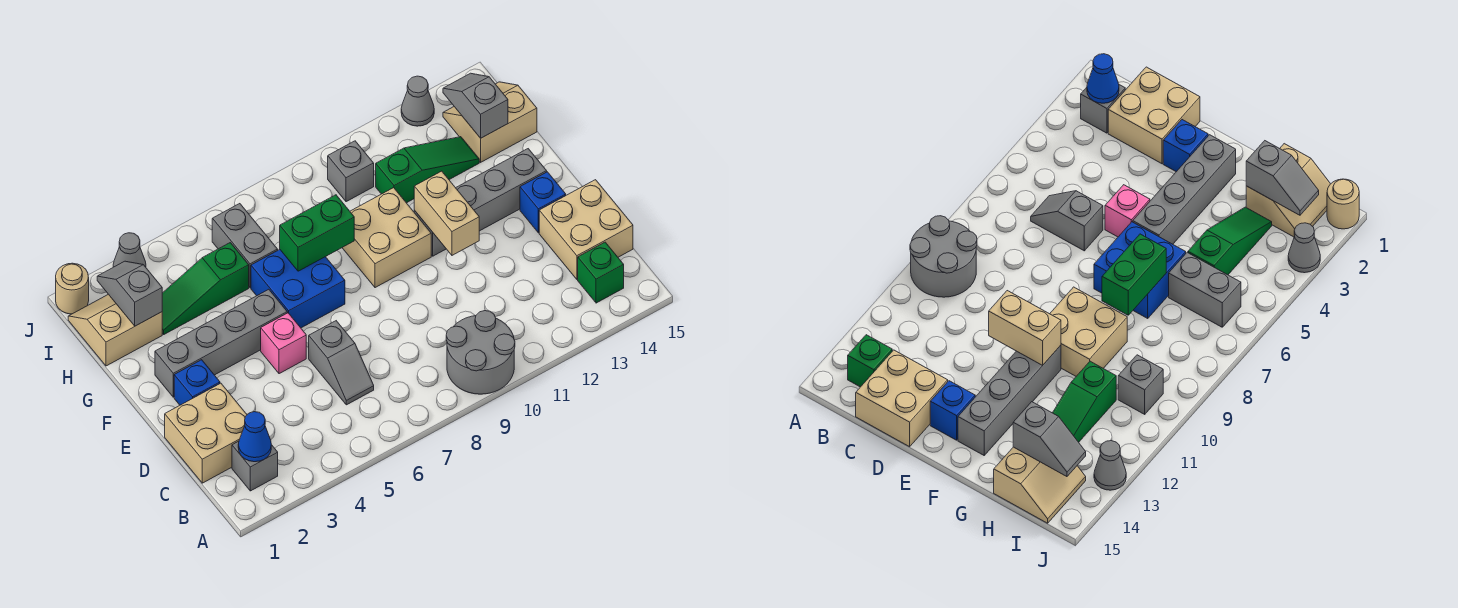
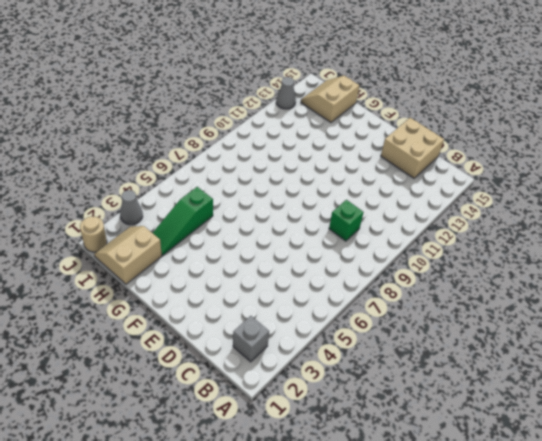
green brick C9 level 1 -> green brick B14 level 1
none -> grey round brick A9:B10 level 1
none -> tan brick C1:D2 level 1
none -> grey slope C6:D6 level 1 top D

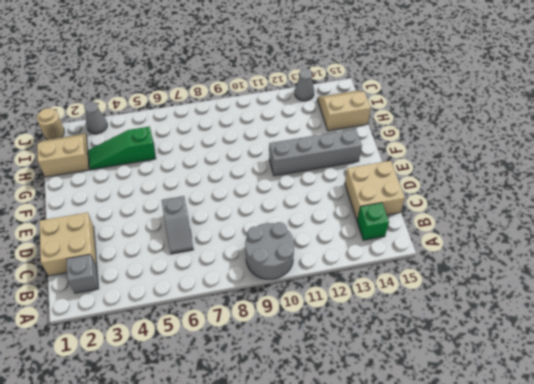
none -> blue brick E2 level 1
none -> pink brick E5 level 1
none -> blue brick E14 level 1

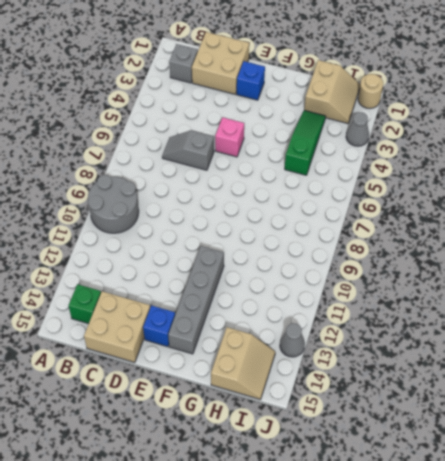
none -> grey brick F2:F5 level 1
none -> blue brick F6:G7 level 1
none -> tan brick F9:G10 level 1

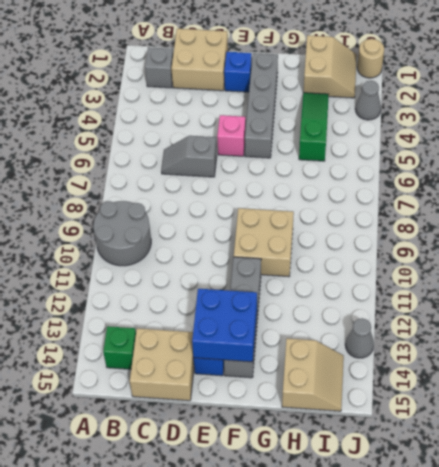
blue brick E13:F14 level 2 -> blue brick F6:G7 level 1
none -> grey brick H6:I6 level 1
none -> green slope H11:H13 level 1 top 11
none -> grey brick I10 level 1

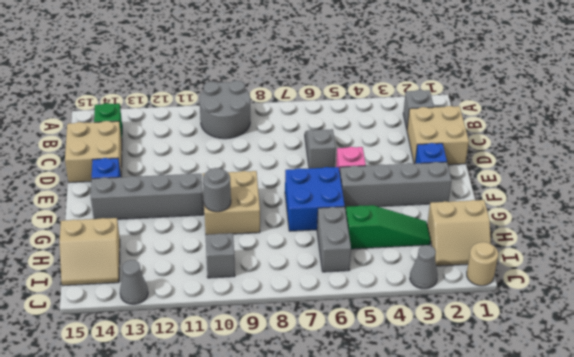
grey round brick G10 level 2 -> none
none -> green slope H11:H13 level 1 top 11
none -> blue cone B2 level 2
none -> tan brick E11:F11 level 2

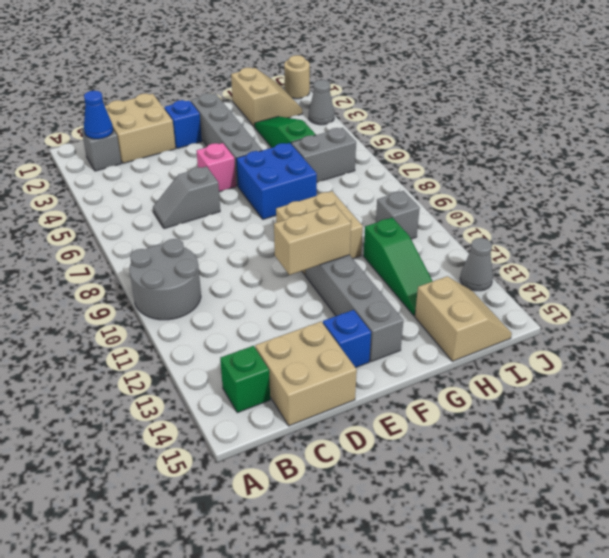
none -> green brick G7:G8 level 2
none -> grey slope H2:I2 level 2 top H
none -> grey slope H14:I14 level 2 top H

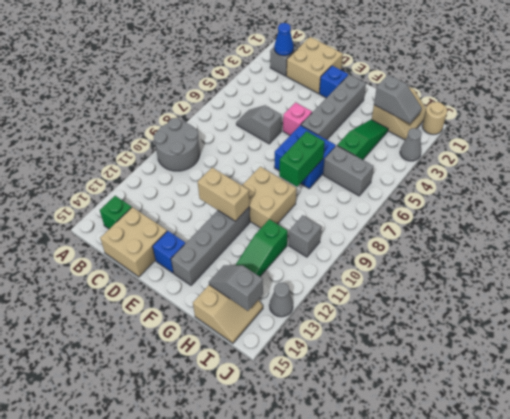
grey slope H14:I14 level 2 top I -> grey slope H14:I14 level 2 top H

